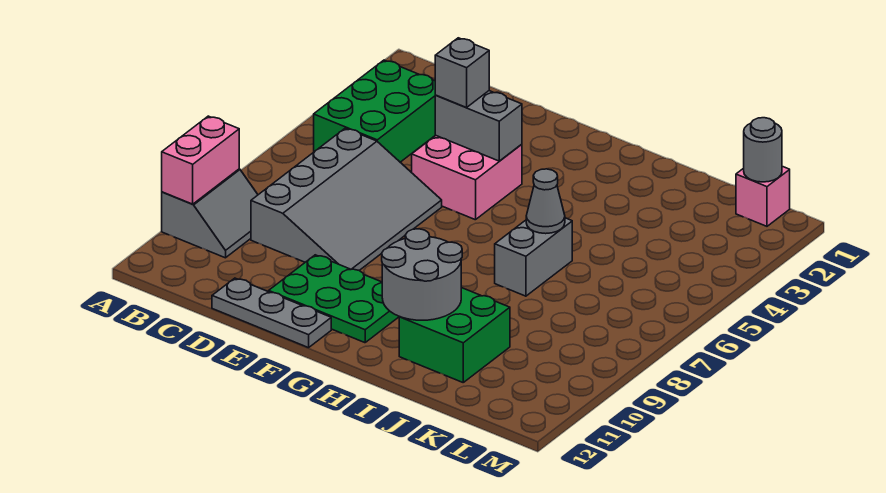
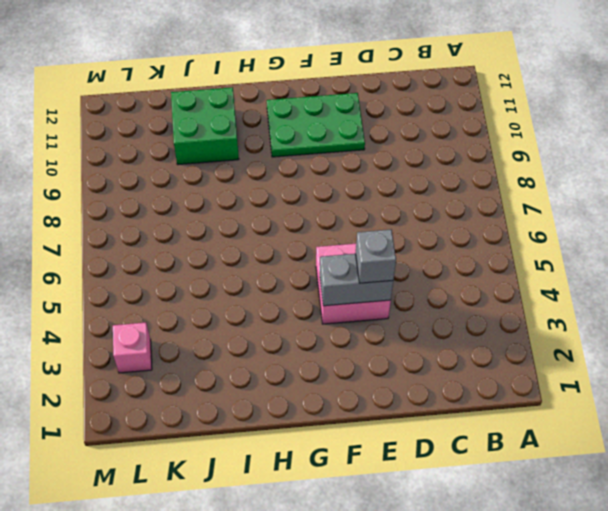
pink brick L3 level 1 -> pink brick L1 level 1
none -> grey slope A9:B10 level 1 top A
none -> green brick B3:C5 level 1
none -> grey slope C6:E9 level 1 top C

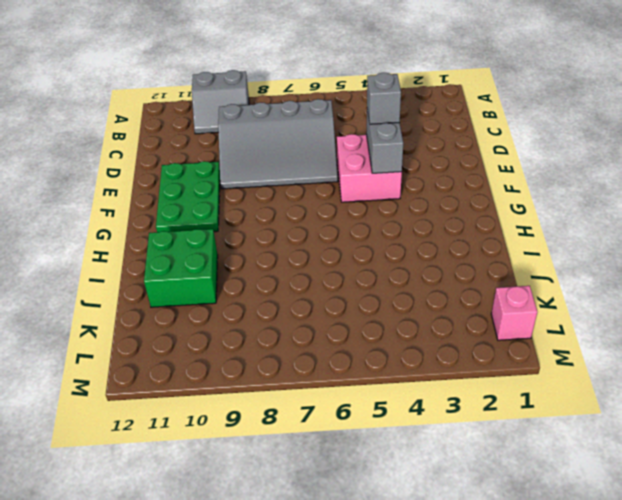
none -> green brick B3:C5 level 1
none -> grey plate D12:F12 level 1
none -> grey brick I6:I7 level 1

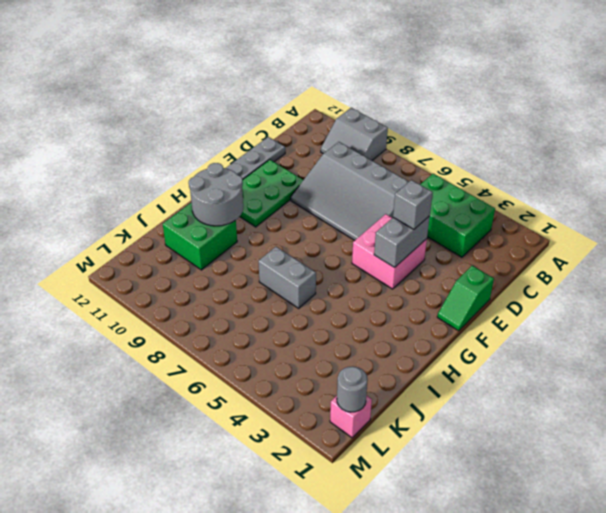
green slope E1:F1 level 1 top E -> none
none -> pink brick A9:A10 level 2
none -> grey cone I6 level 2

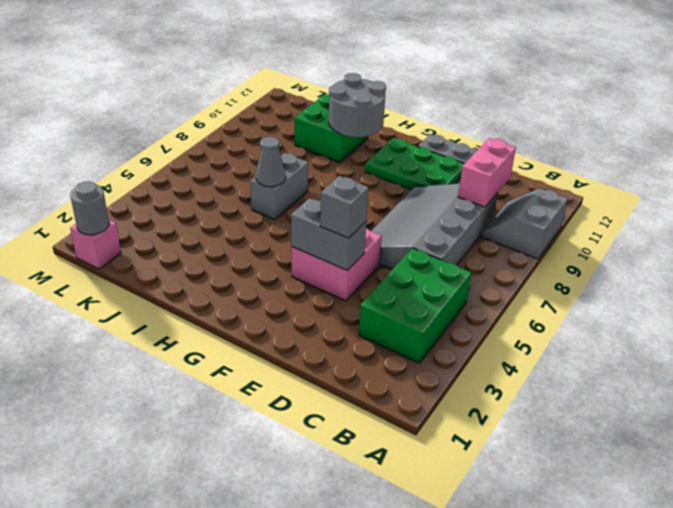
pink brick C9:C10 level 2 -> pink brick A9:A10 level 2

